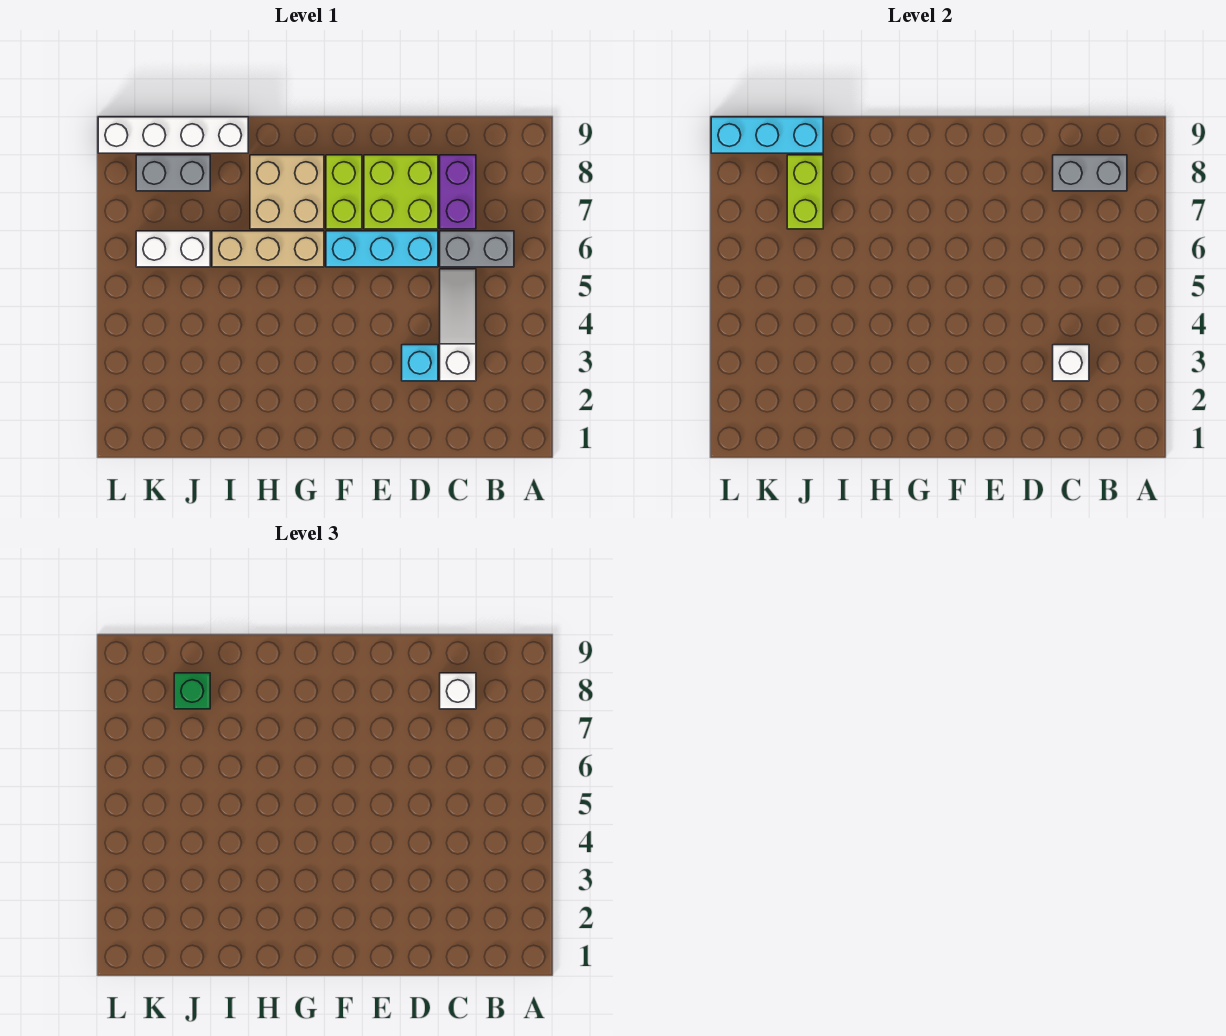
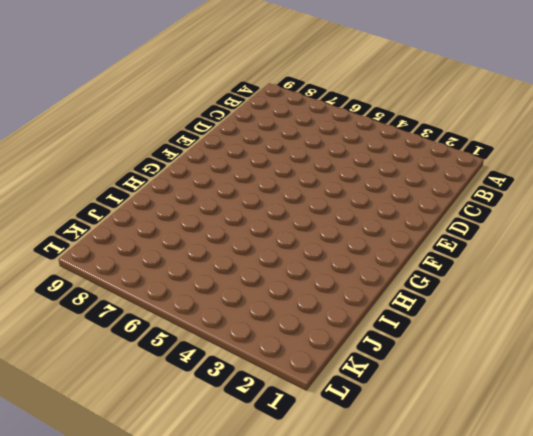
none -> grey brick B6:C6 level 1
none -> white slope C3:C5 level 1 top 3
none -> purple brick C7:C8 level 1

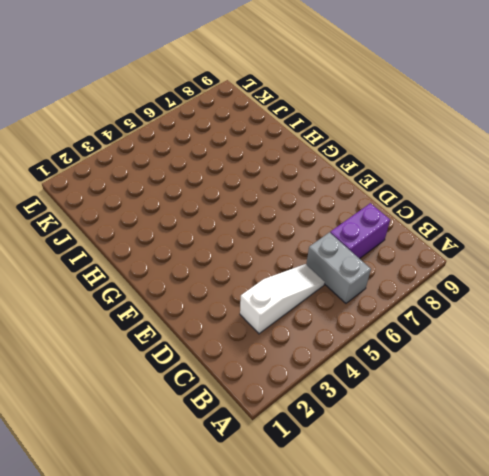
none -> cyan brick D3 level 1
none -> cyan brick D6:F6 level 1
none -> lime brick D7:E8 level 1

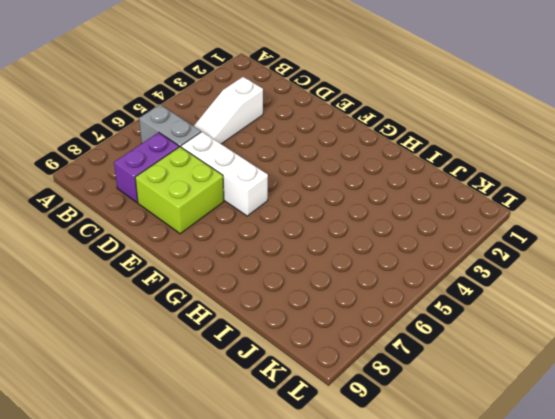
white brick D6:F6 level 1 -> cyan brick D6:F6 level 1
none -> cyan brick D3 level 1
none -> lime brick F7:F8 level 1
none -> tan brick G6:I6 level 1

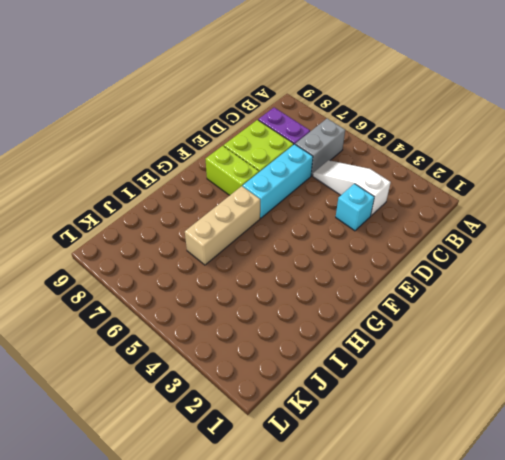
none -> tan brick G7:H8 level 1
none -> white brick I9:L9 level 1
none -> white brick J6:K6 level 1

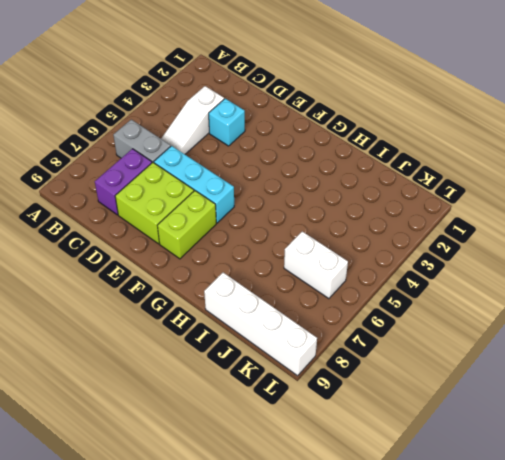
none -> tan brick G6:I6 level 1
none -> tan brick G7:H8 level 1
none -> grey brick J8:K8 level 1

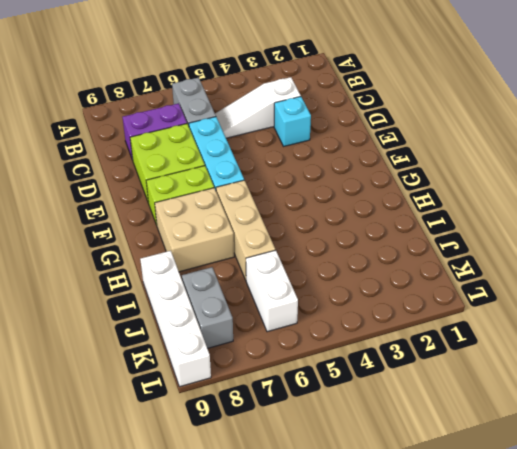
none -> grey brick B8:C8 level 2
none -> white brick C3 level 2
none -> lime brick J7:J8 level 2

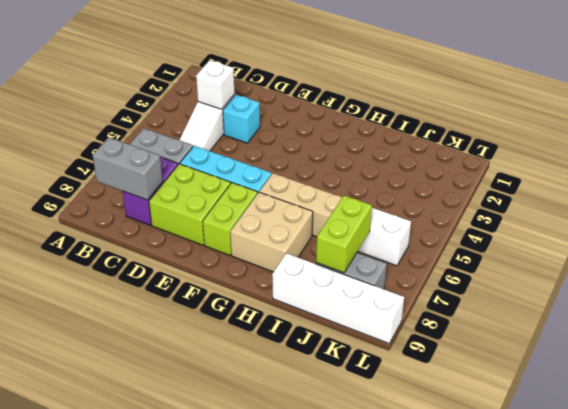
none -> cyan brick J9:L9 level 2
none -> white brick C8 level 3
none -> green brick J8 level 3

